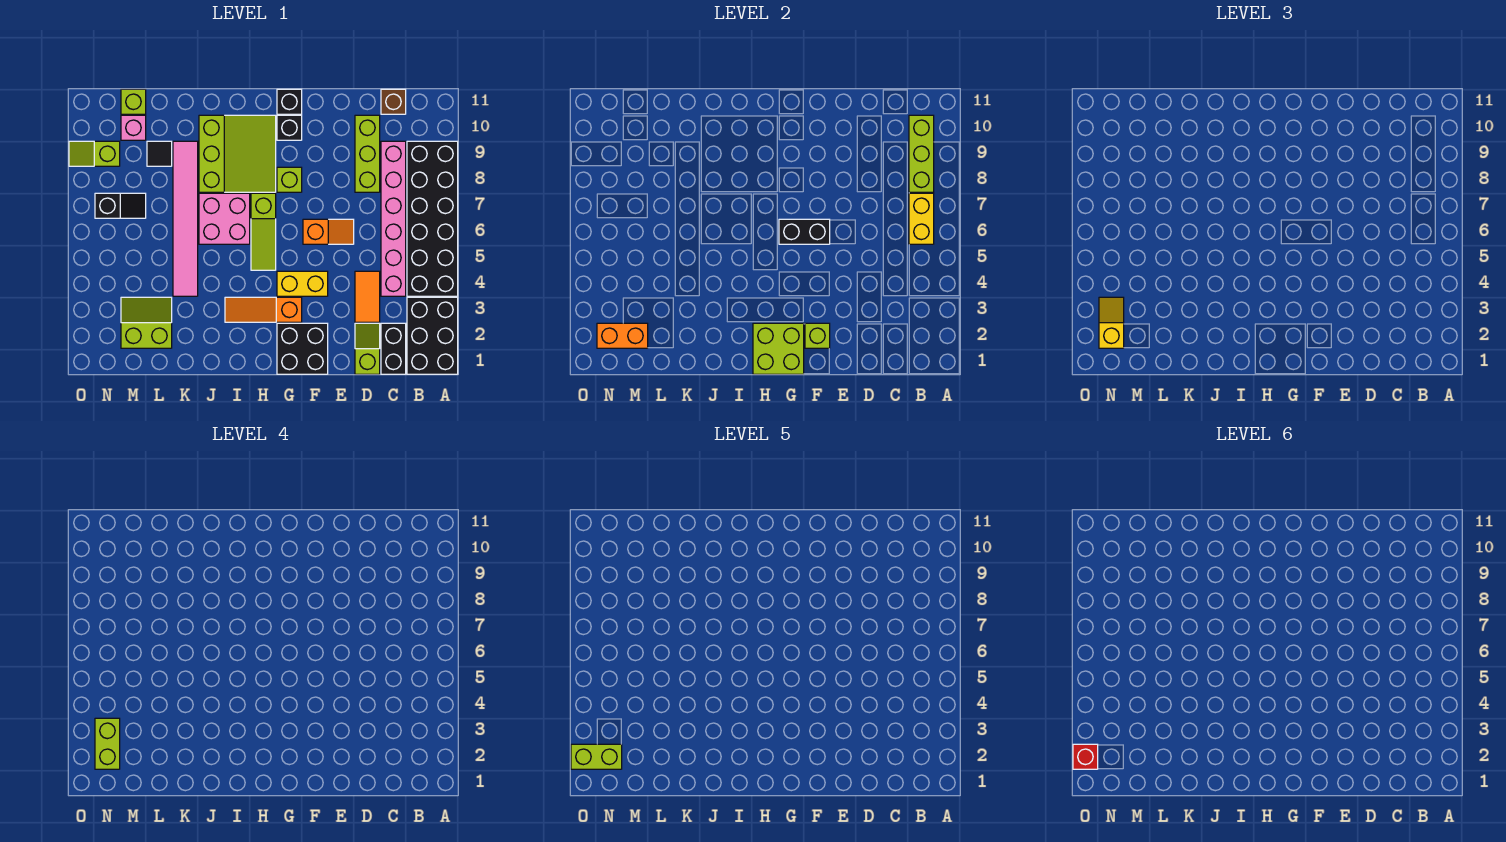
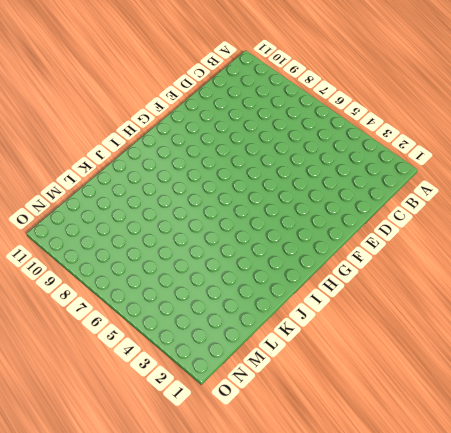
none -> black brick A1:B3 level 1
none -> black brick A4:B9 level 1
none -> black brick C1:C2 level 1
none -> pink brick C4:C9 level 1

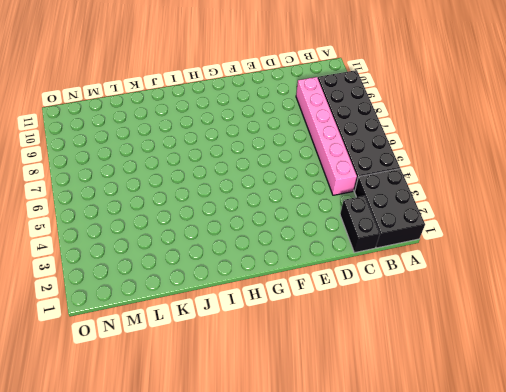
none -> brown brick C11 level 1
none -> lime slope D1:D2 level 1 top 1
none -> orange tile D3:D4 level 1
none -> lime brick D8:D10 level 1

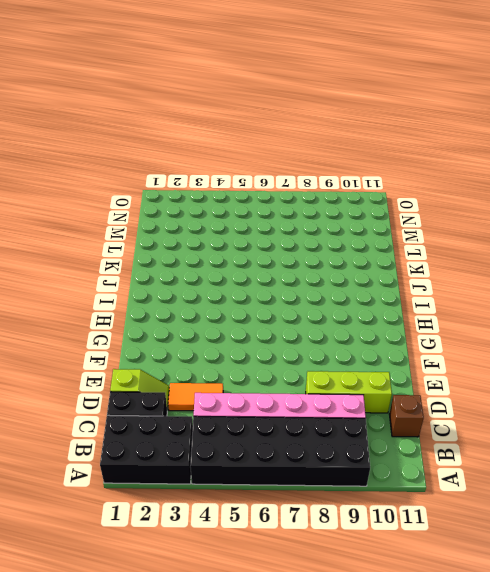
none -> orange slope E6:F6 level 1 top F
none -> black brick F1:G2 level 1
none -> yellow brick F4:G4 level 1
none -> orange slope G3:I3 level 1 top G

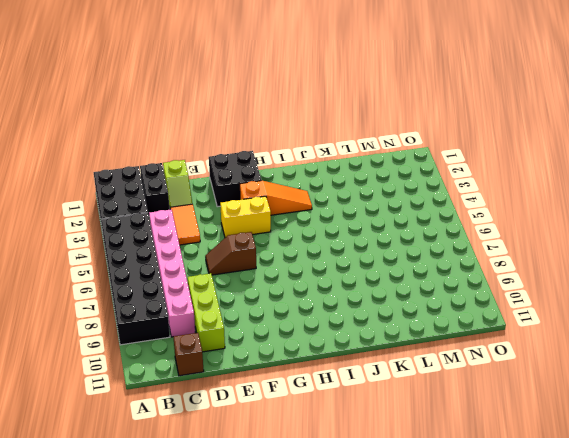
brown slope E6:F6 level 1 top F -> orange slope E6:F6 level 1 top F
none -> lime brick G8 level 1
none -> black brick G10 level 1
none -> black brick G11 level 1
none -> lime slope H5:H7 level 1 top 7

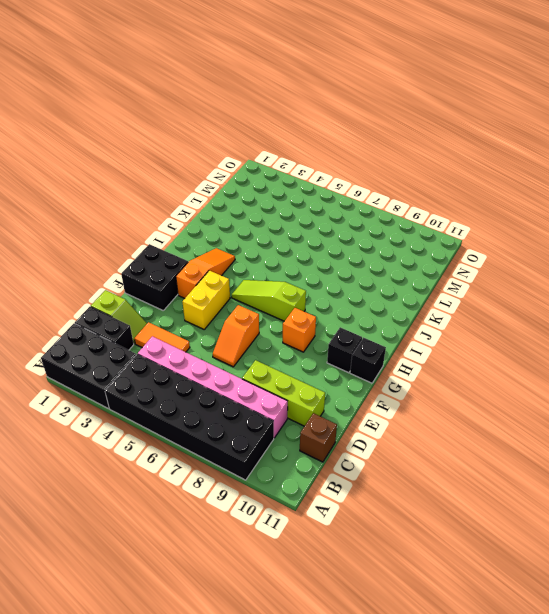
orange brick G8 level 1 -> lime brick G8 level 1
none -> lime slope H8:J10 level 1 top J
none -> pink brick I6:J7 level 1
none -> pink tile K4:K9 level 1
none -> lime slope L2:M3 level 1 top 2

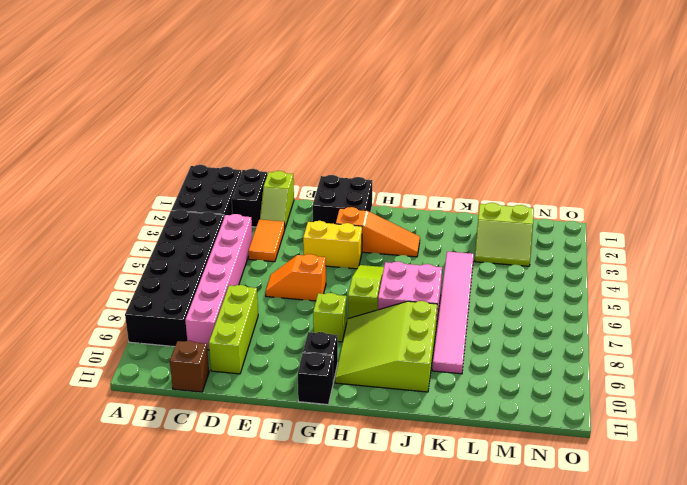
none -> black tile L9 level 1
none -> black slope M7:N7 level 1 top N
none -> pink brick M10 level 1
none -> lime brick M11 level 1

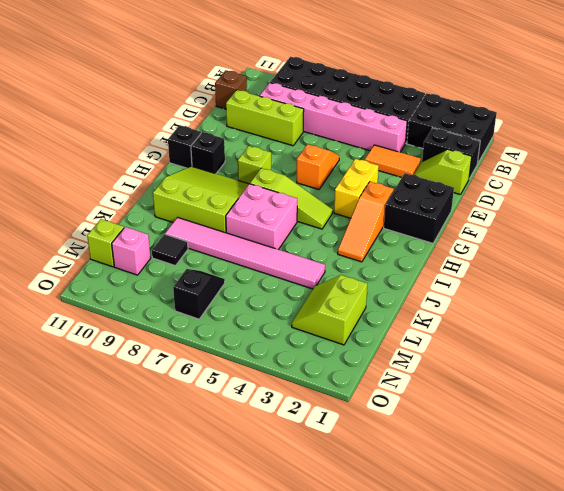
none -> lime slope N9:O9 level 1 top N
none -> yellow brick B6:B7 level 2
none -> lime brick B8:B10 level 2
none -> lime brick F2 level 2

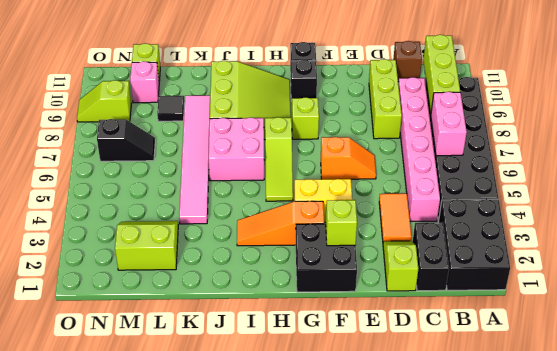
pink brick B6:B7 level 2 -> yellow brick B6:B7 level 2
none -> black brick F6:G6 level 2
none -> lime brick G1:H2 level 2
none -> orange brick M2:N2 level 2
none -> yellow slope N2:N3 level 3 top 2

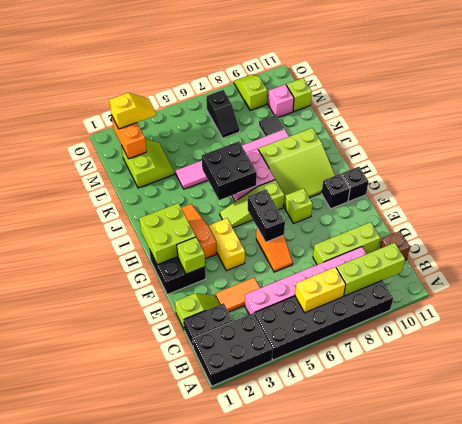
black brick I5:J6 level 2 -> none
none -> lime brick N2:N3 level 4
none -> lime brick N2:O2 level 5
none -> red brick O2 level 6

